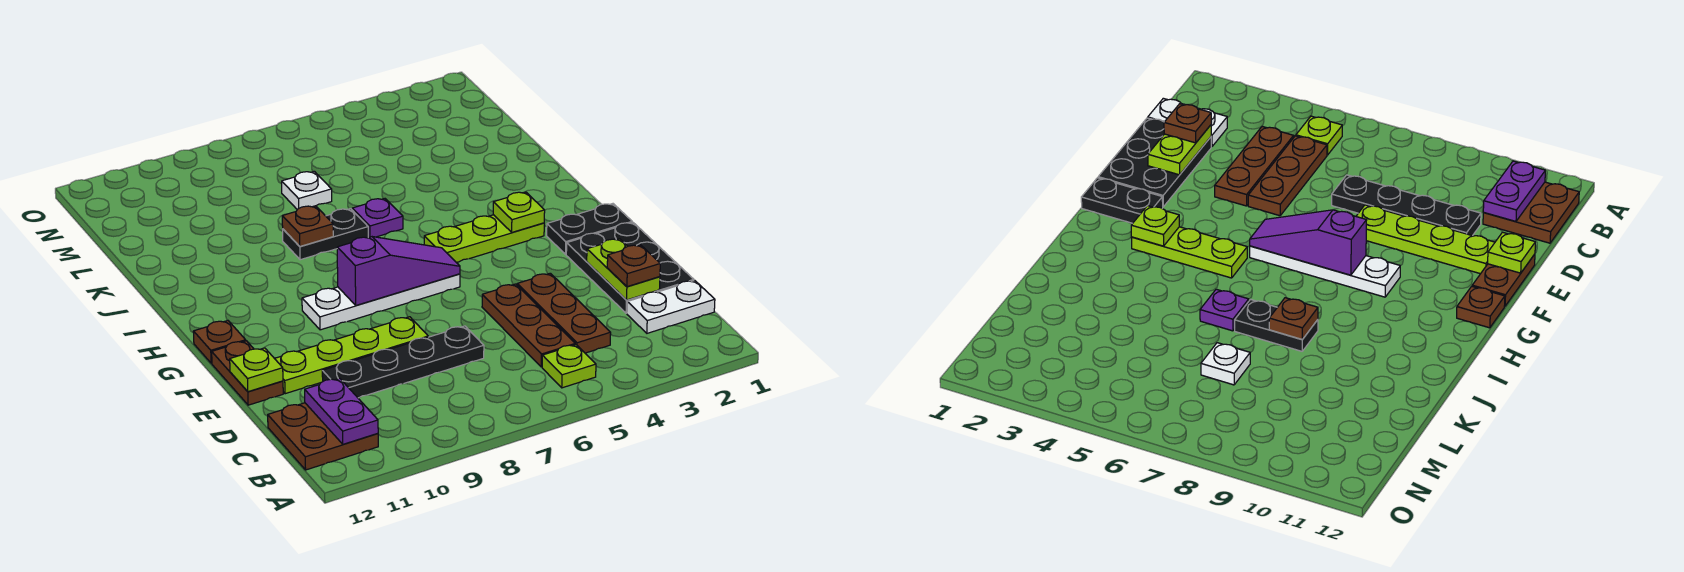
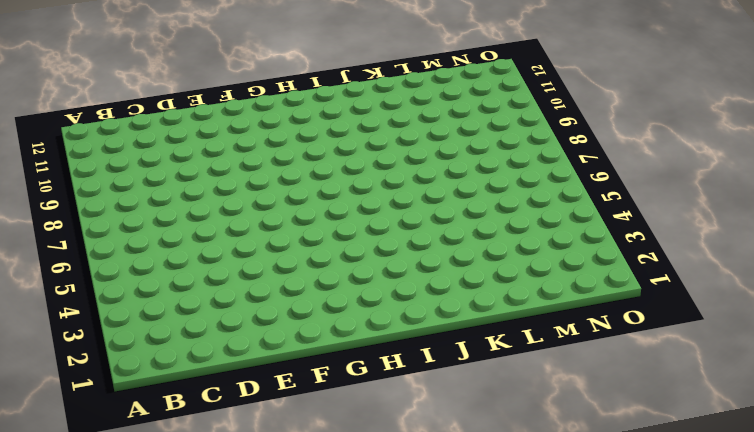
none -> lime plate B5 level 1
none -> brown plate B11:C12 level 1
none -> white plate C1:C2 level 1

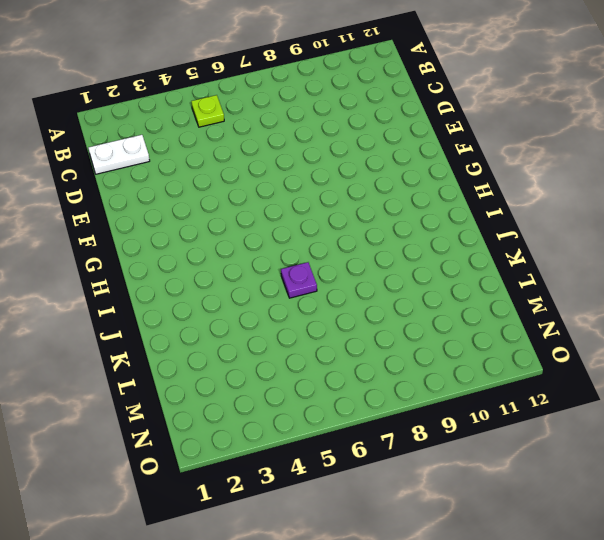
none -> brown plate B11:C12 level 1
none -> brown plate C4:E4 level 1
none -> brown plate C5:E5 level 1

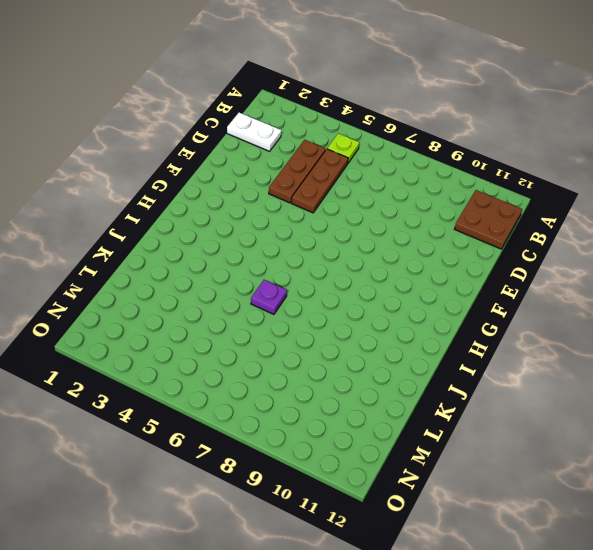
none -> black plate D1:F2 level 1
none -> black plate D7:D10 level 1
none -> lime plate E8:E11 level 1

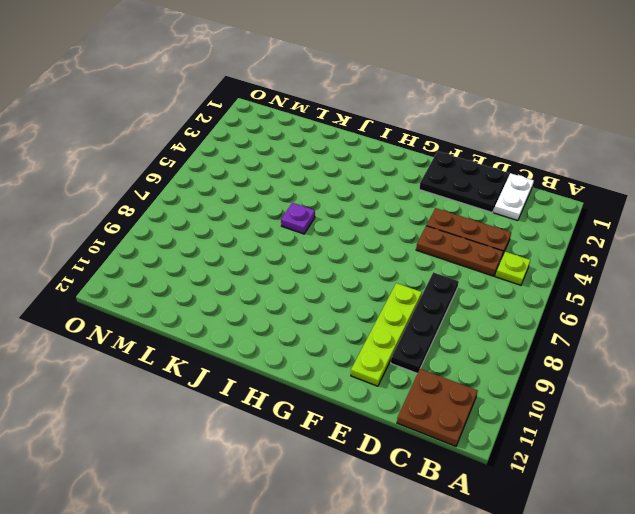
none -> brown plate E12:F12 level 1
none -> black plate G1:G2 level 1
none -> white plate G6:G9 level 1

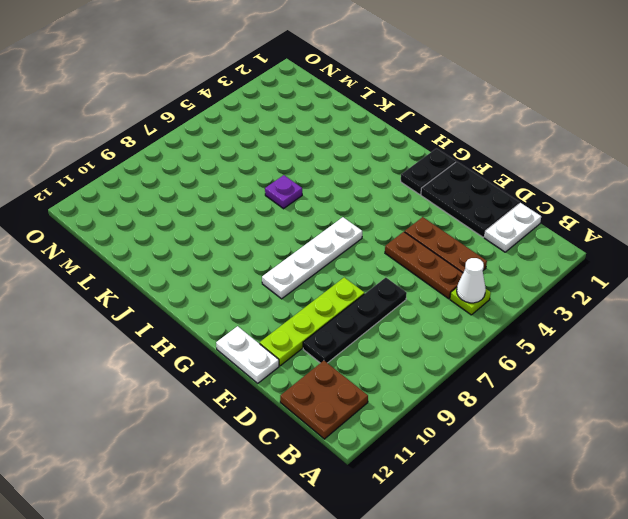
white cone B5 level 2 -> none
white plate E12:F12 level 1 -> brown plate E12:F12 level 1
none -> brown plate G12 level 1
none -> lime plate H3:H5 level 1
none -> black plate J7:J8 level 1

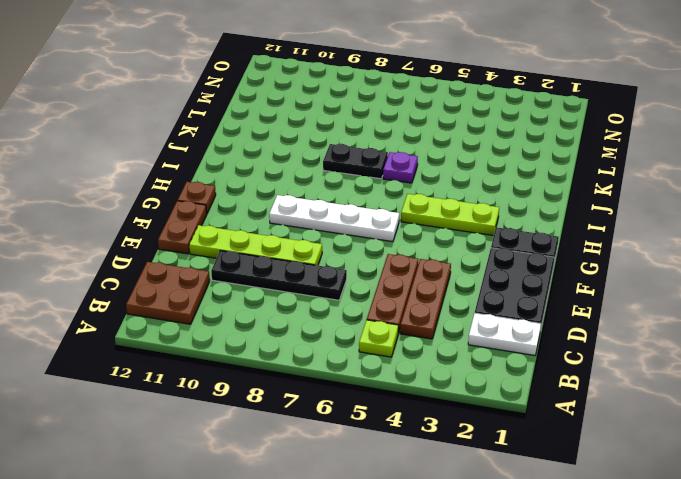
none -> white plate L7 level 1
none -> purple plate B11:C11 level 2
none -> lime plate D2:E2 level 2

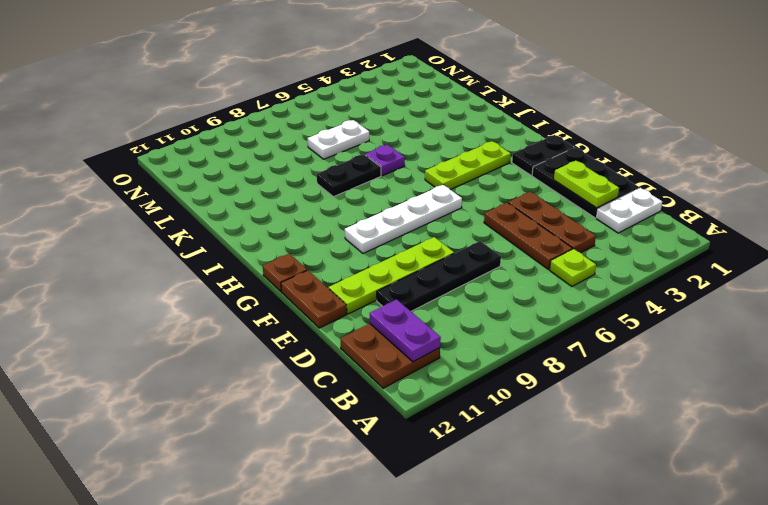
white plate L6:L7 level 1 -> white plate L7 level 1
none -> lime plate E12 level 2
none -> purple slope G6:G8 level 2 top 8
none -> lime plate H3 level 2

